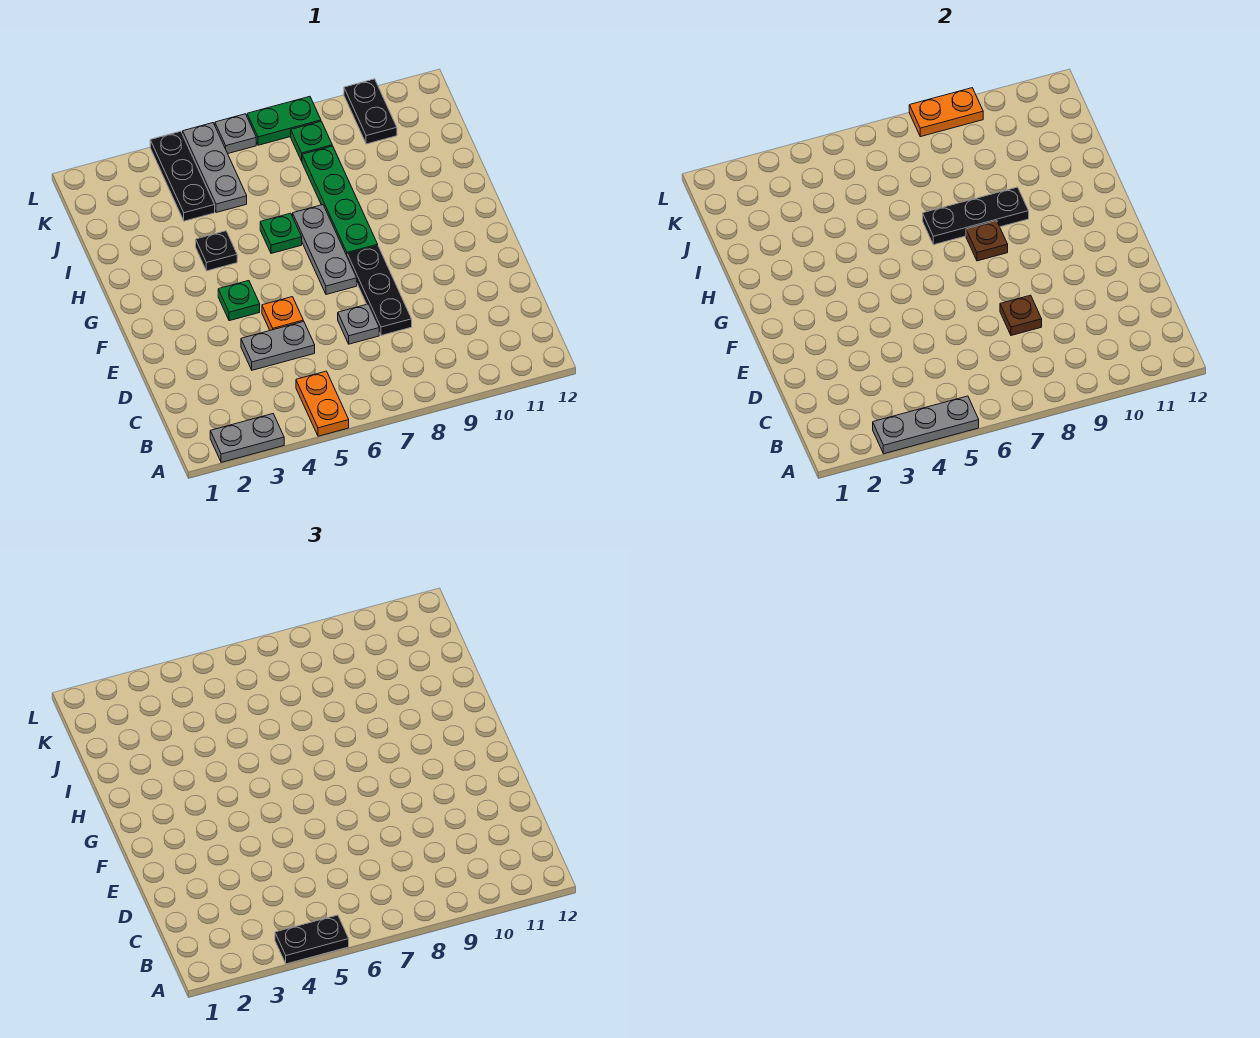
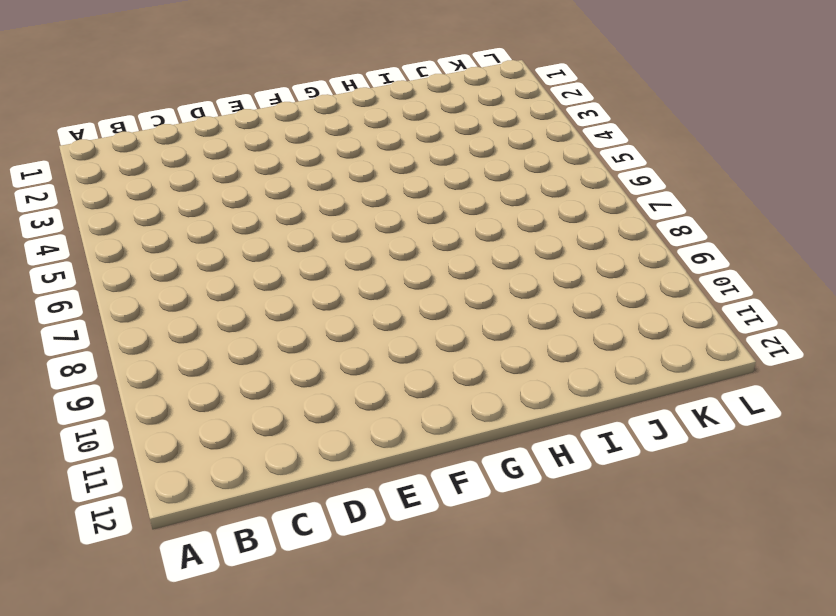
none -> grey plate A2:A3 level 1
none -> orange plate A5:B5 level 1
none -> grey plate D4:D5 level 1

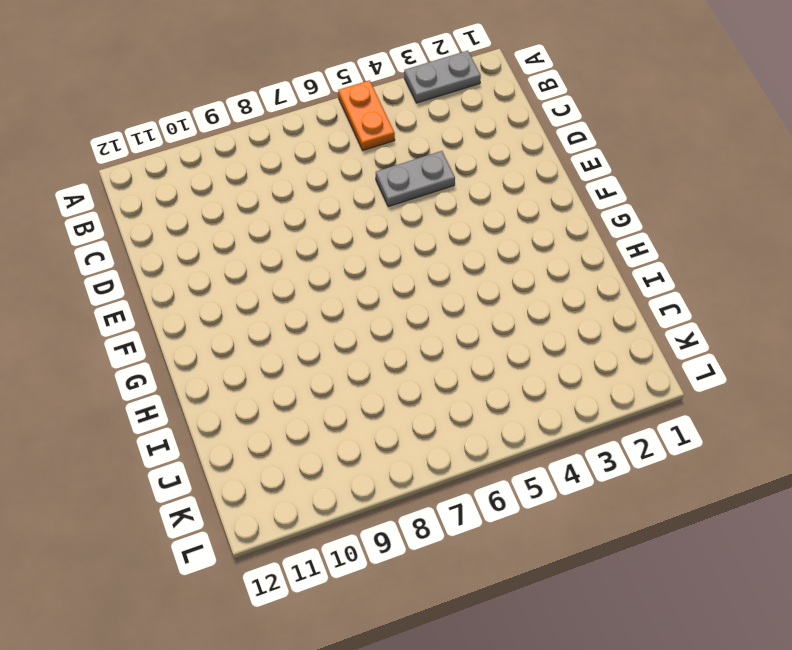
none -> grey plate D7 level 1
none -> black plate D8:F8 level 1
none -> orange plate E5 level 1

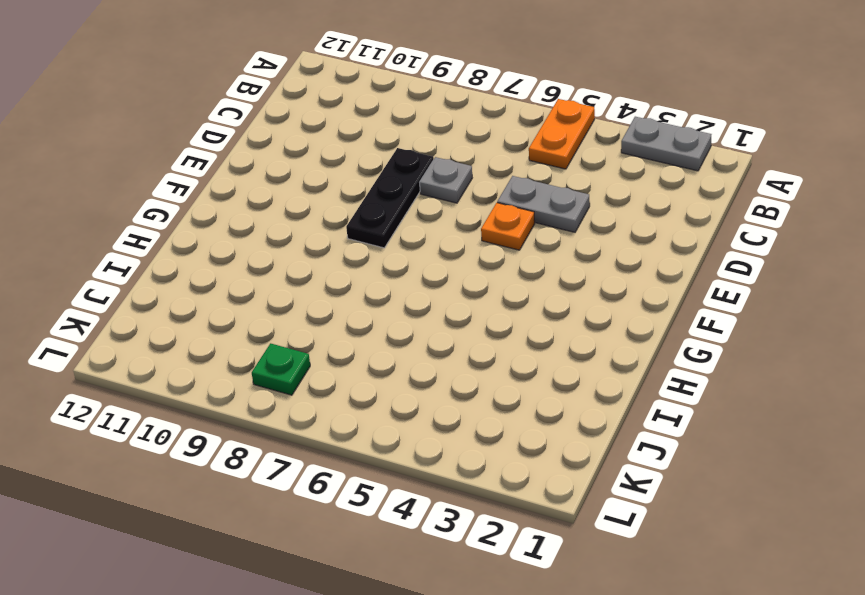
none -> green plate F4 level 1
none -> grey plate F7:H7 level 1
none -> green plate G8:J8 level 1

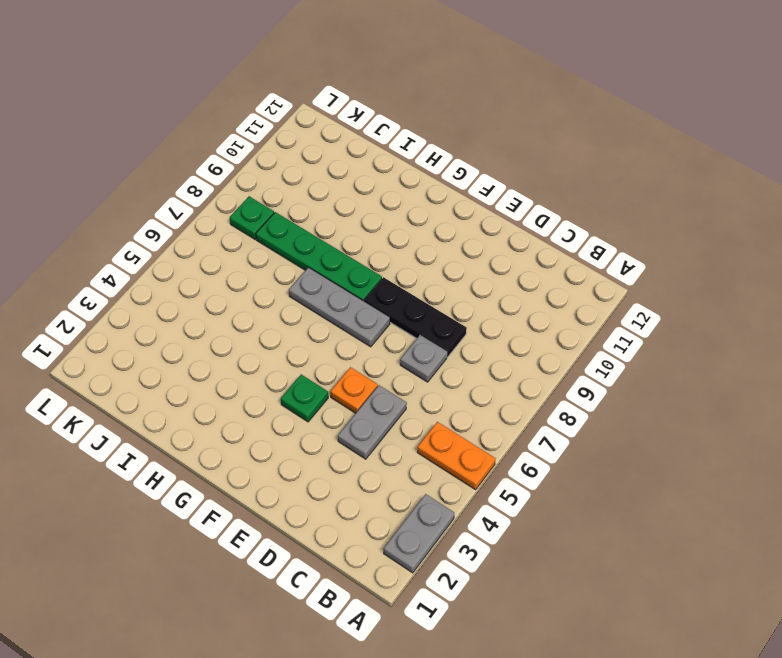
none -> black plate H4 level 1
none -> green plate H6 level 1
none -> black plate J4:L4 level 1

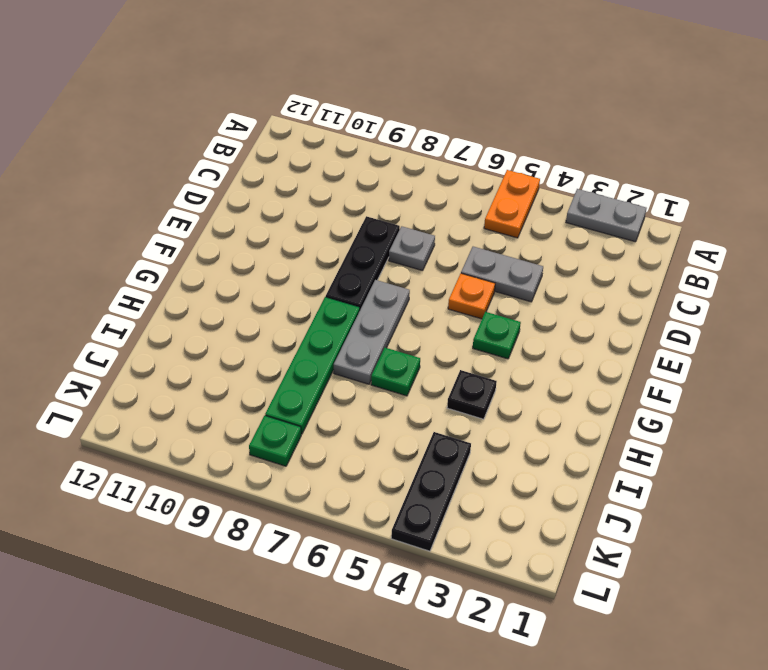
none -> grey plate J5:L5 level 1
none -> black plate K10:L10 level 1
none -> grey plate L6 level 1

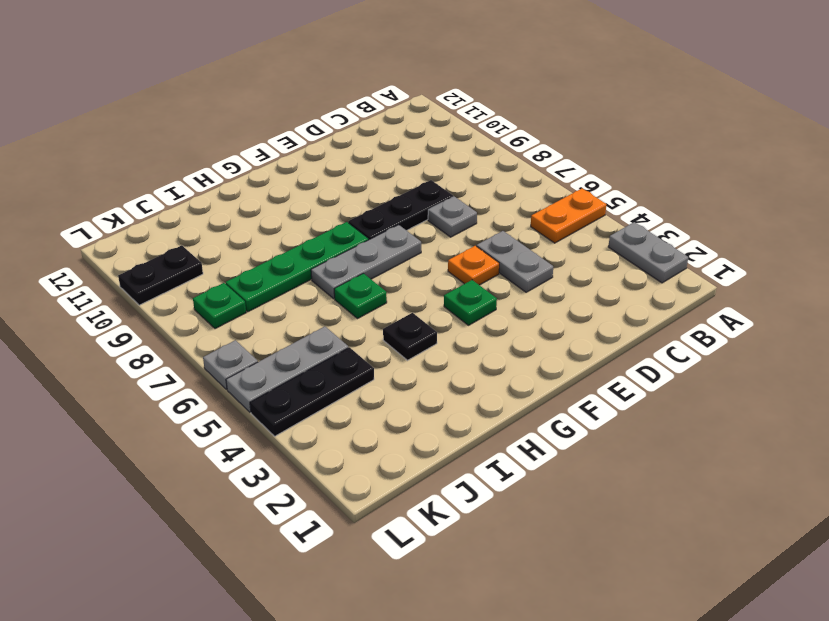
none -> green plate L7:L8 level 1
none -> grey plate A3:A5 level 2
none -> brown plate D8 level 2

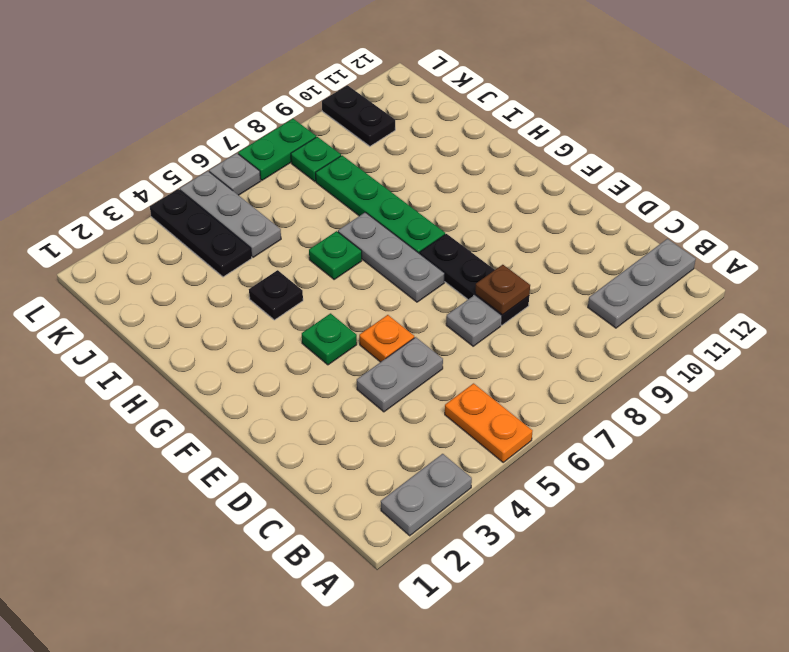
grey plate B10:B12 level 1 -> grey plate A3:A5 level 2
none -> brown plate G8 level 2
none -> black plate H7:H9 level 2
none -> orange plate L8:L9 level 2

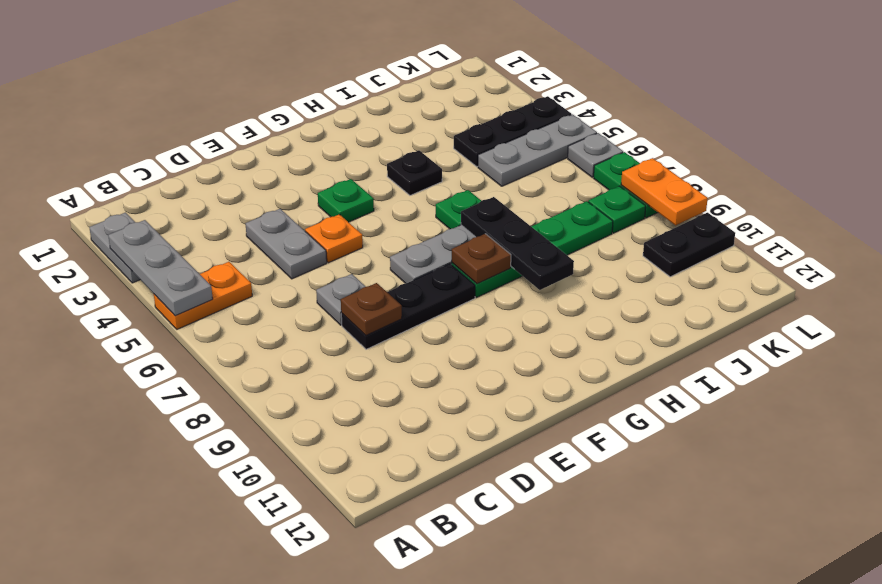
none -> black plate A4:A5 level 3

